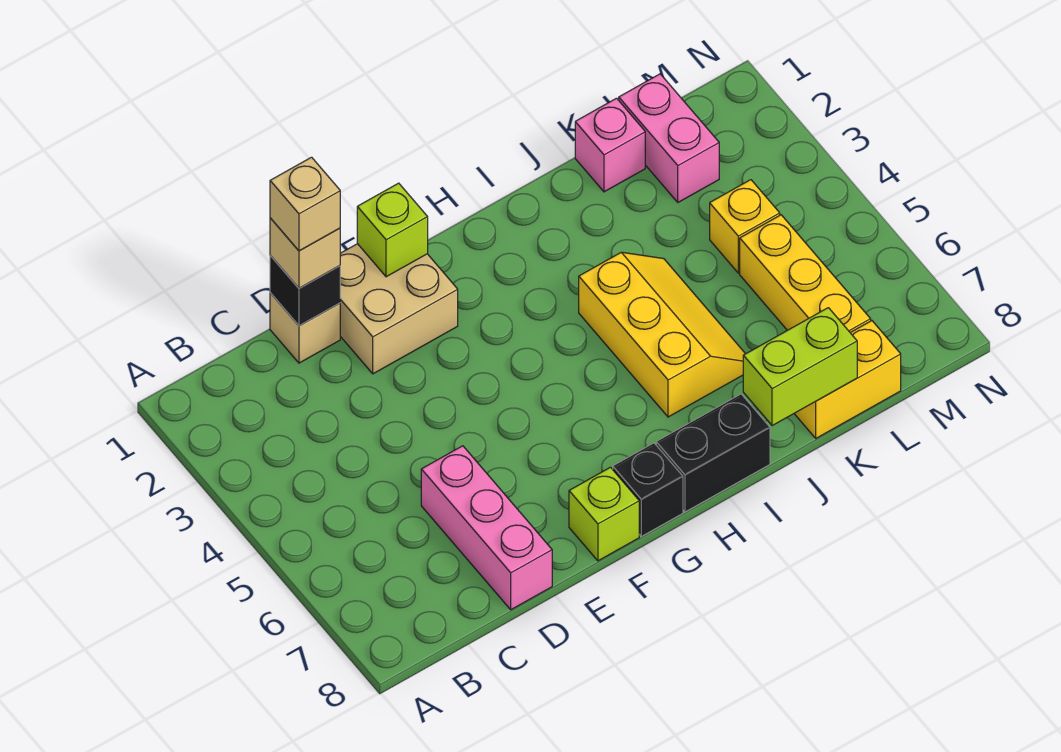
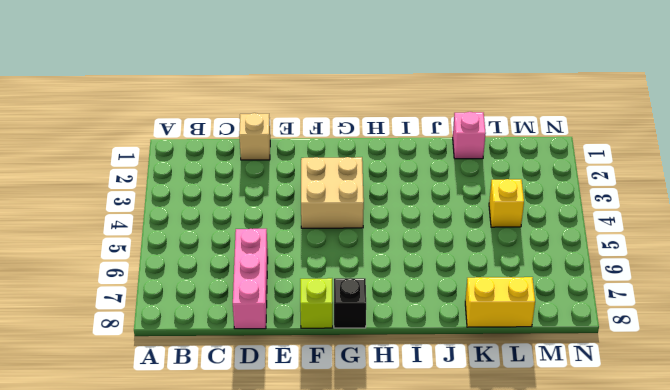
tan brick F3:G4 level 1 -> tan brick E1:F2 level 1
none -> black brick H8:I8 level 1
none -> yellow slope I4:J6 level 1 top I
none -> pink brick L1:L2 level 1

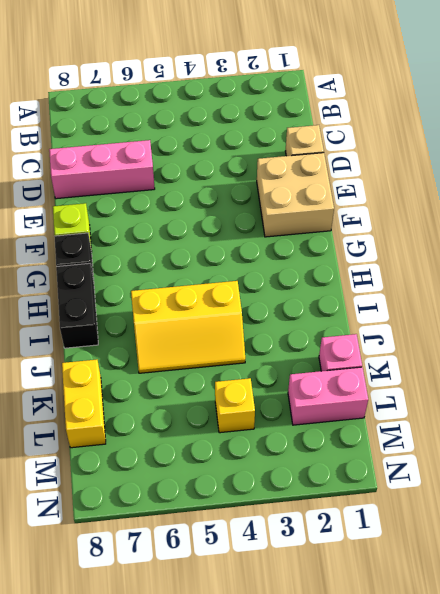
none -> yellow brick L5:L7 level 1
none -> black brick D1 level 2
none -> lime brick F1 level 2

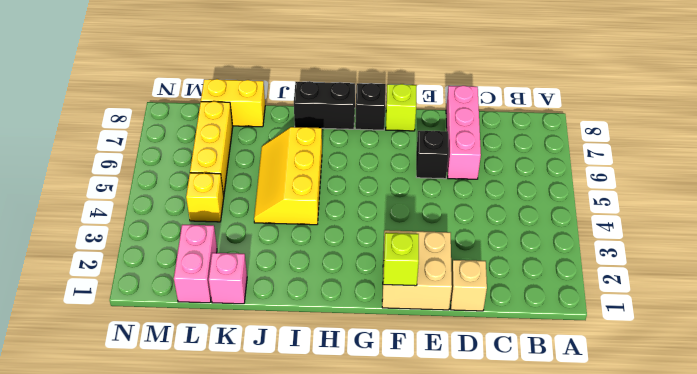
black brick E6 level 1 -> black brick D1 level 2
none -> lime brick J8:K8 level 2
none -> tan brick D1 level 3
none -> tan brick D1 level 4

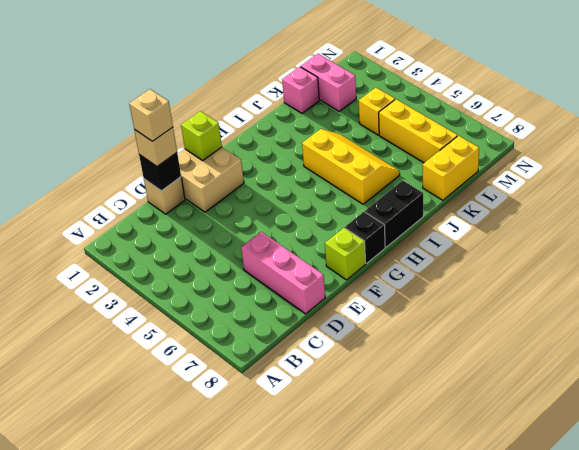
none -> lime brick J8:K8 level 2

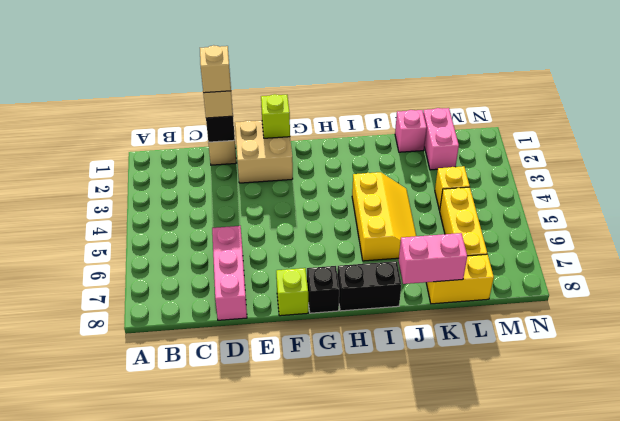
pink brick J8:K8 level 2 -> lime brick J8:K8 level 2

